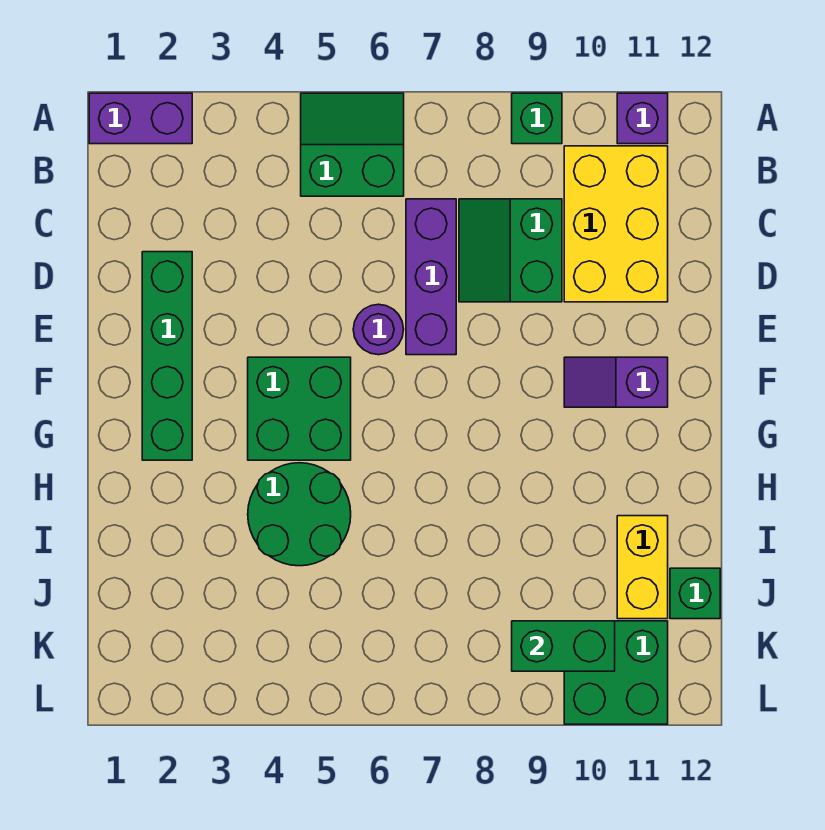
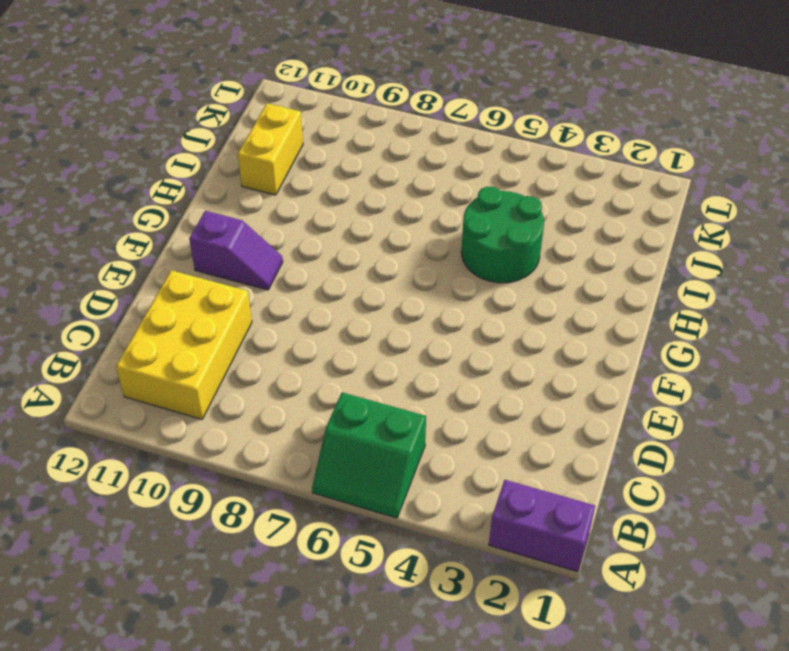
none -> green brick A9 level 1
none -> purple brick A11 level 1
none -> purple brick C7:E7 level 1

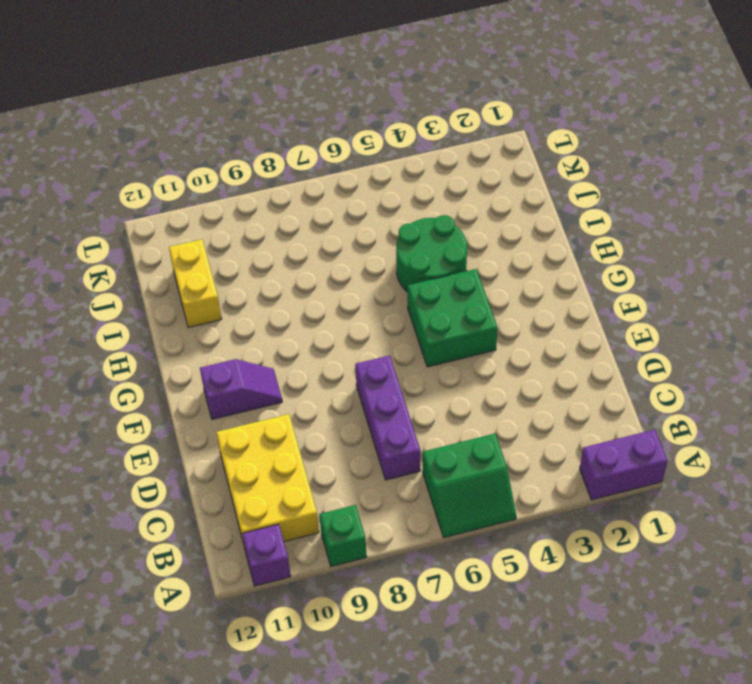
none -> green slope C8:D9 level 1 top 9
none -> green brick D2:G2 level 1
none -> purple round brick E6 level 1

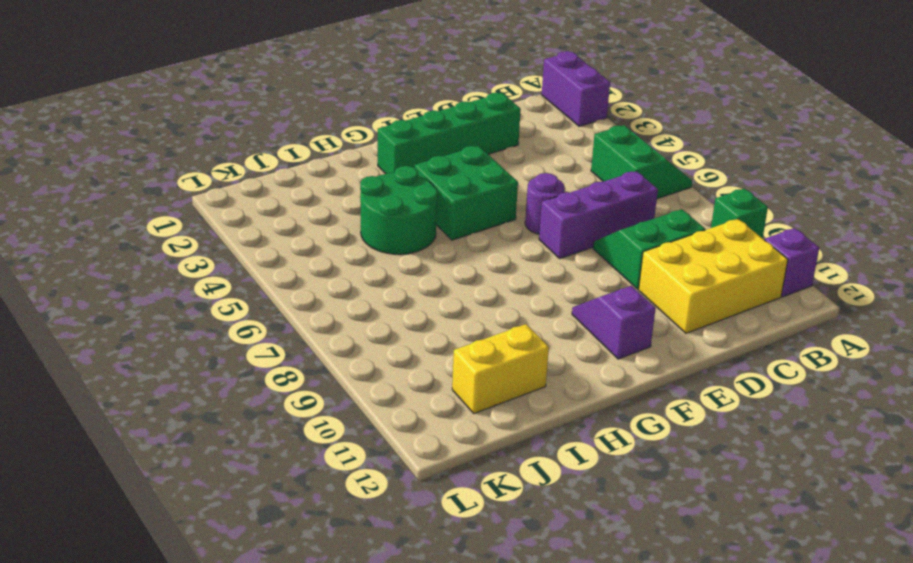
none -> green brick J12 level 1
none -> green brick K10:L11 level 1
none -> green brick K9:K10 level 2

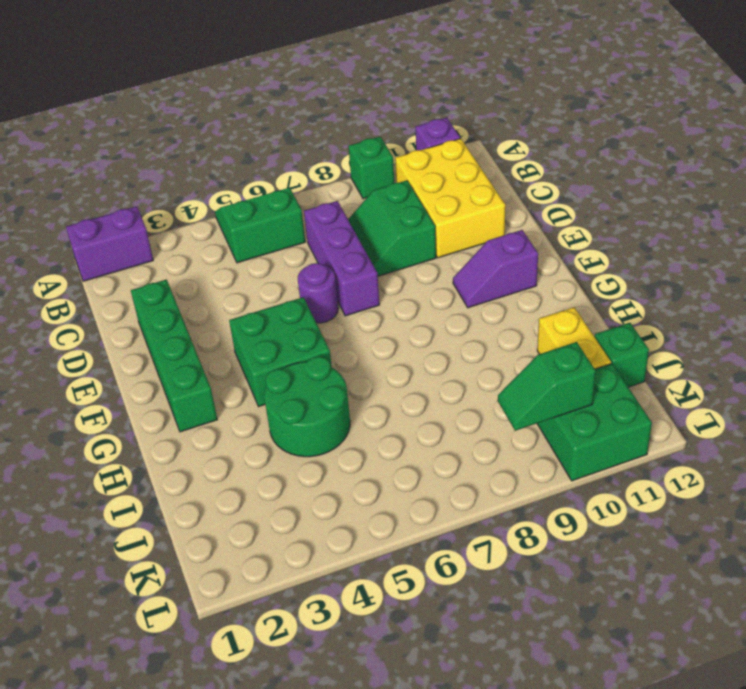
green slope K9:K10 level 2 top 10 -> green brick K9:K10 level 2

